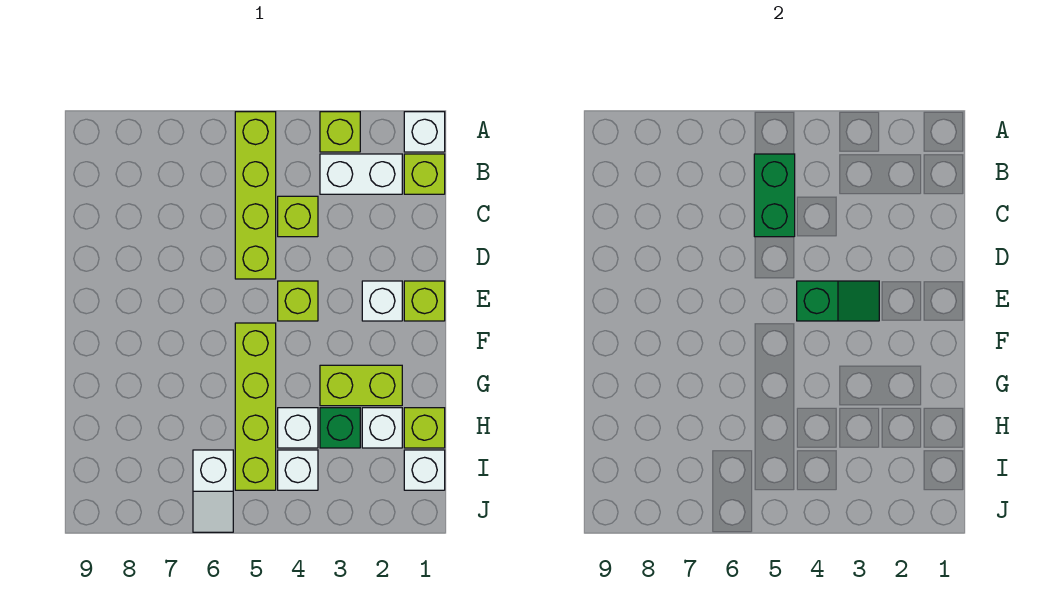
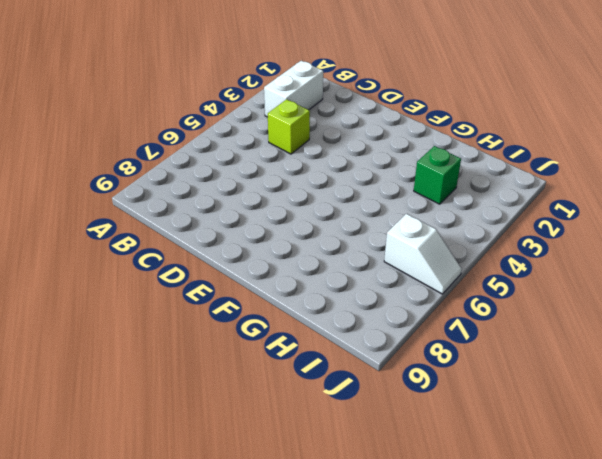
none -> white brick A1 level 1
none -> lime brick A3 level 1
none -> lime brick A5:D5 level 1

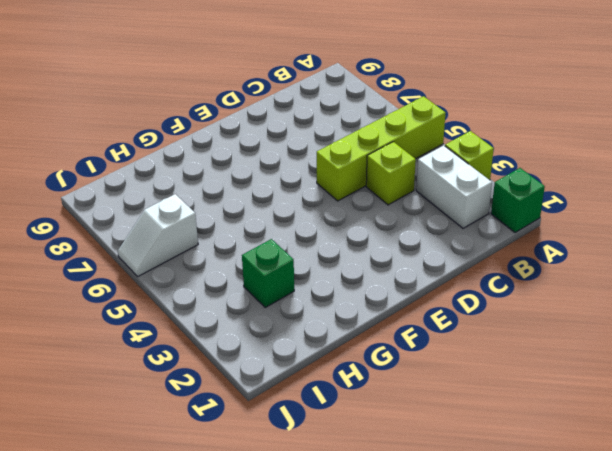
green brick A1 level 1 -> white brick A1 level 1
none -> lime brick B1 level 1
none -> lime brick E1 level 1
none -> white brick E2 level 1

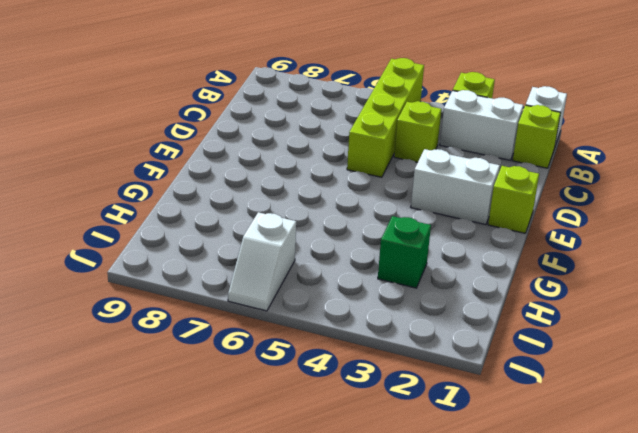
white brick E2:E3 level 1 -> white brick E2 level 1
none -> lime brick E4 level 1
none -> lime brick F5:I5 level 1
none -> lime brick G2:G3 level 1

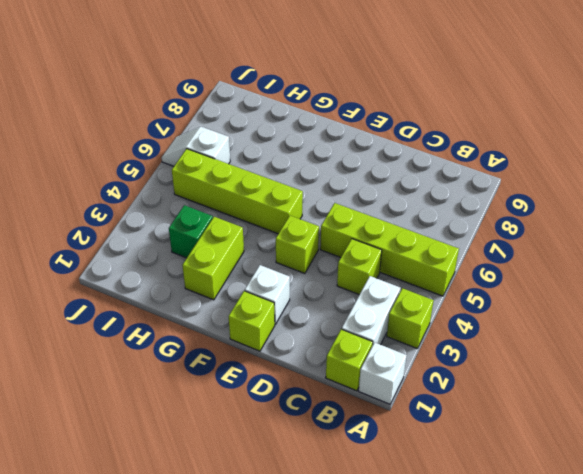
none -> lime brick H1 level 1
none -> white brick H2 level 1
none -> white brick H4 level 1

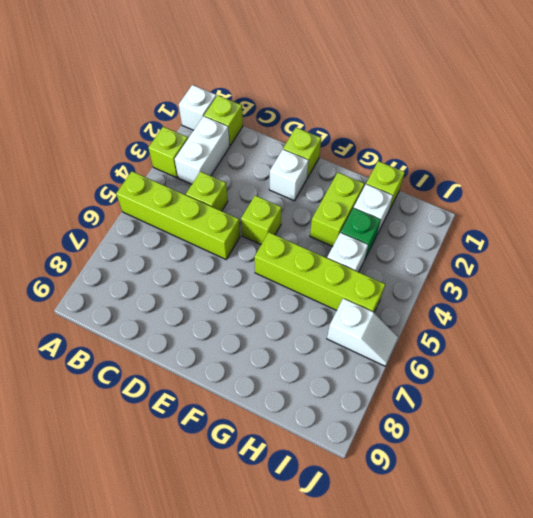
none -> white brick I1 level 1
none -> white brick I4 level 1
none -> green brick B5:C5 level 2

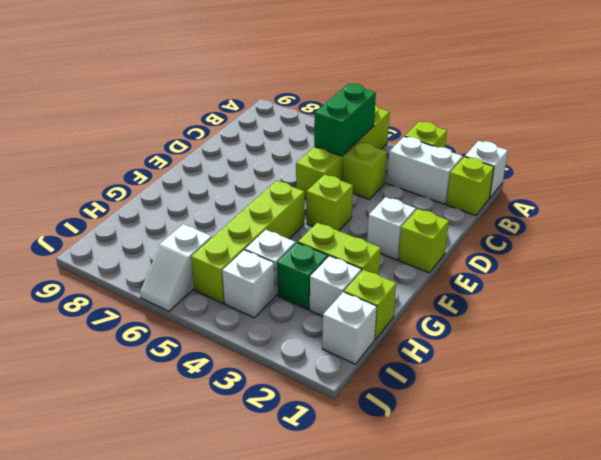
none -> green slope E3:E4 level 2 top 4

